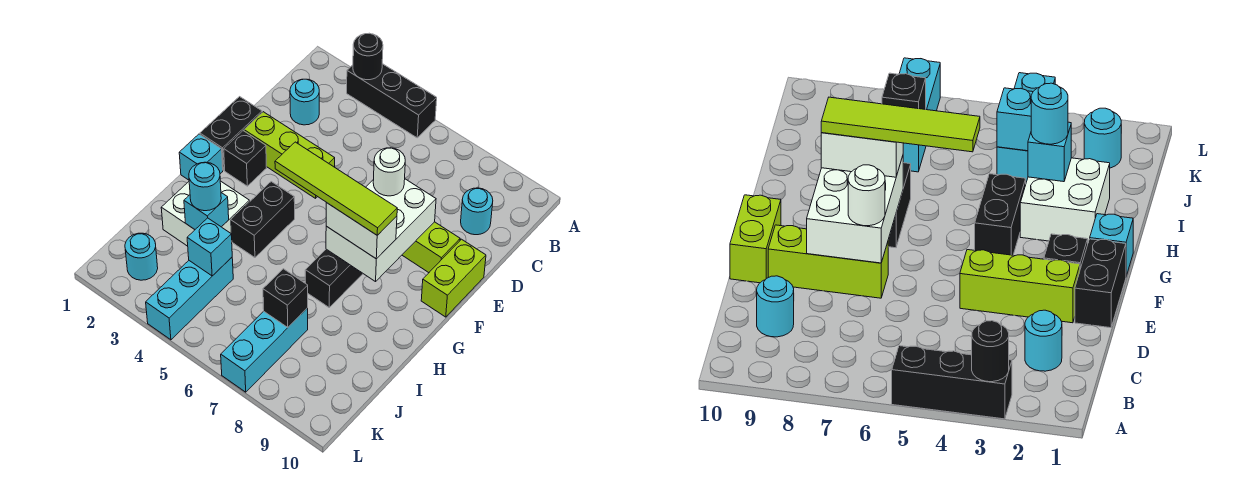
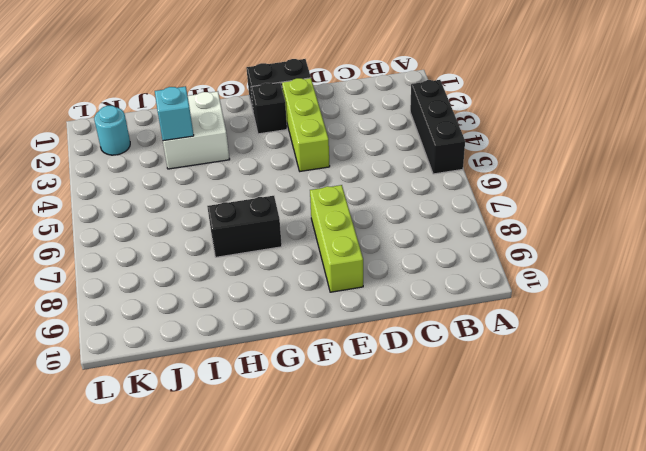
none -> cyan round brick C2 level 1
none -> cyan round brick C9 level 1
none -> lime brick E10:F10 level 1

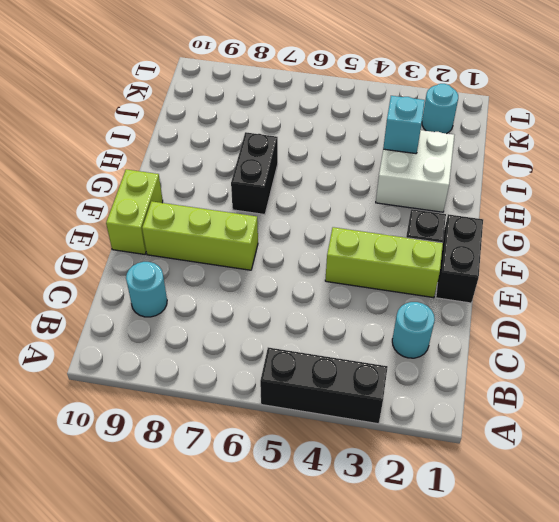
none -> cyan brick G1 level 1
none -> black brick G4:H4 level 1
none -> cyan brick J4:L4 level 1

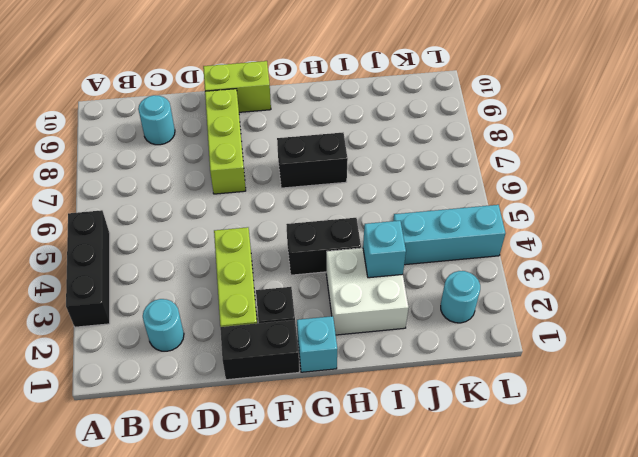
none -> cyan brick J7:L7 level 1
none -> black round brick A3 level 2
none -> white brick E7:G8 level 2

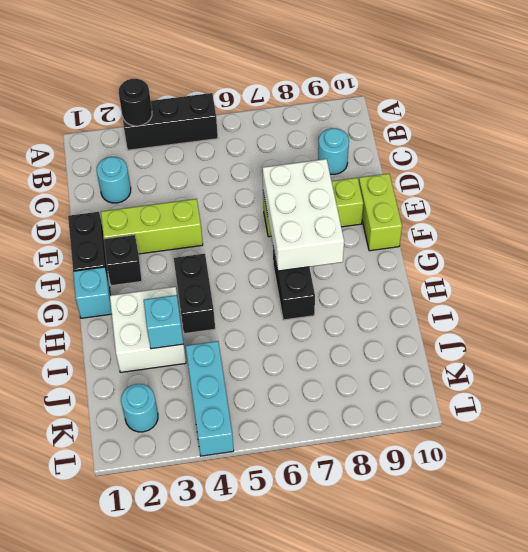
none -> cyan brick J7:L7 level 1
none -> cyan brick J4 level 2
none -> black brick J7 level 2

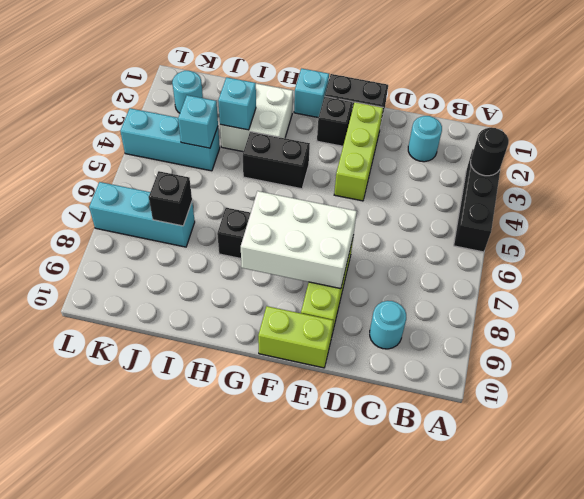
none -> white round brick E7 level 3
none -> white brick G7:G8 level 3
none -> cyan round brick I3 level 3

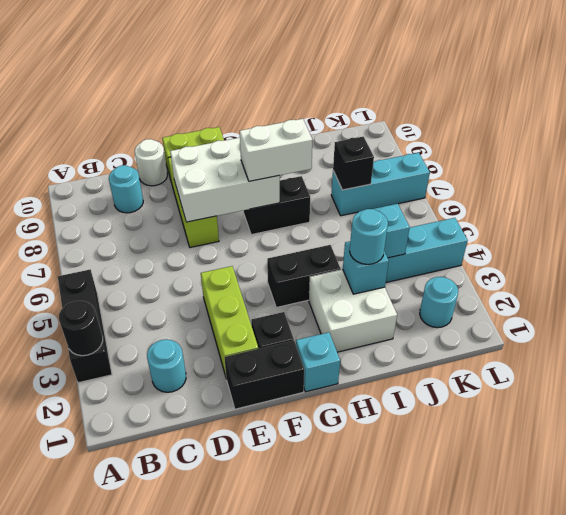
white round brick D10 level 1 -> white round brick E7 level 3
white brick G7:H7 level 3 -> white brick G7:G8 level 3
none -> lime tile G5:G8 level 4

